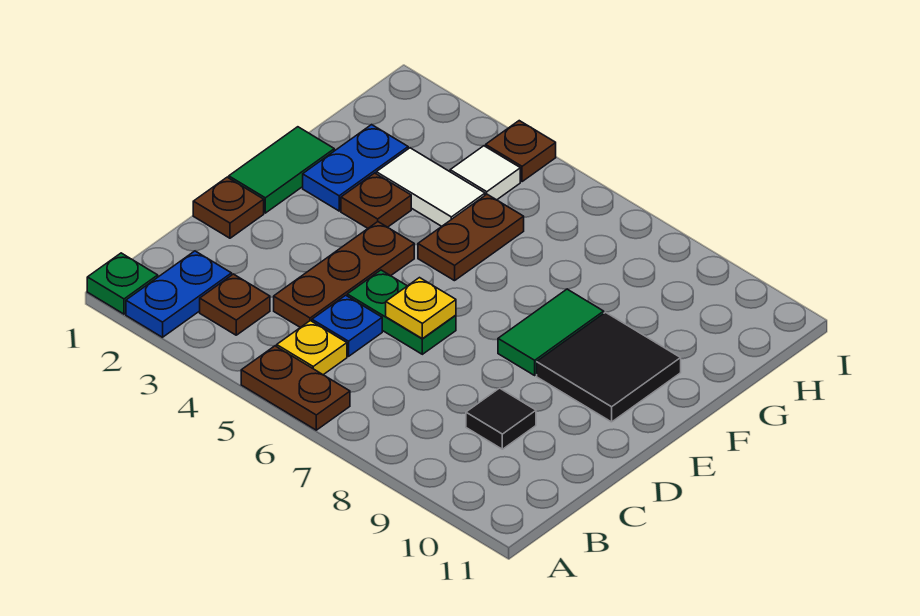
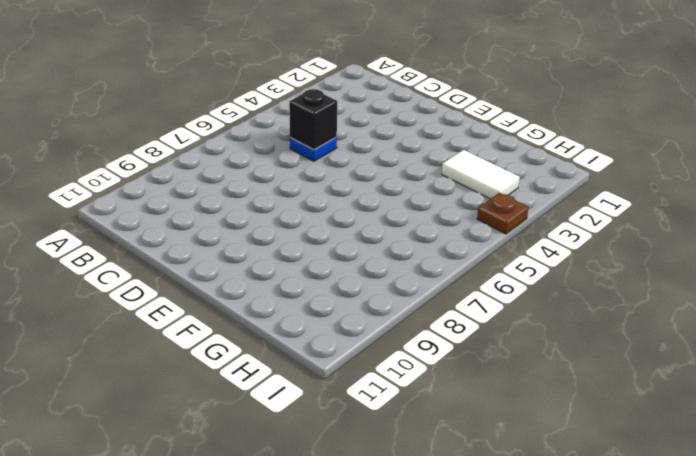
black brick C5 level 2 -> none
white tile G3:H3 level 1 -> white tile G3:G4 level 1
none -> green plate A1 level 1
none -> blue plate A2:B2 level 1
none -> brown plate A5:A6 level 1

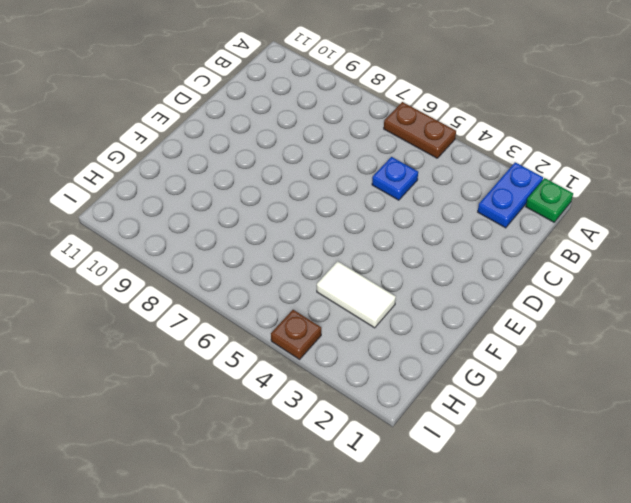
none -> brown plate B3 level 1
none -> yellow plate B5 level 1
none -> brown plate C4:E4 level 1

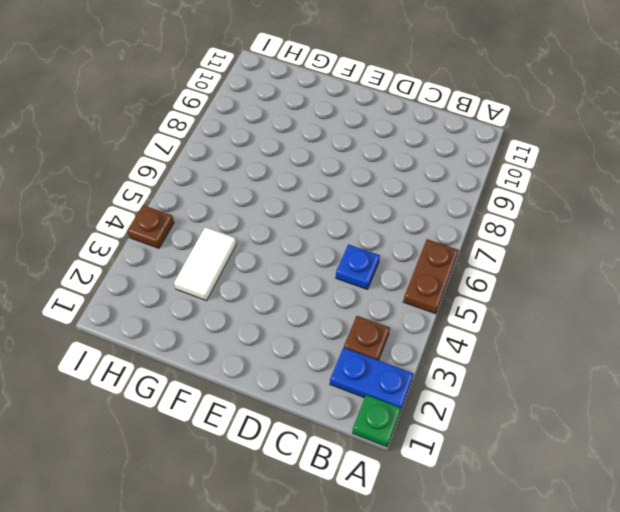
none -> yellow plate B5 level 1
none -> brown plate C4:E4 level 1
none -> black tile C9 level 1

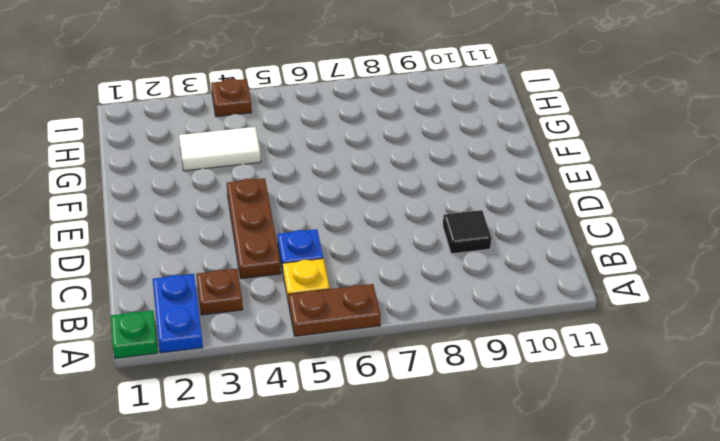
none -> brown plate D1 level 1
none -> green plate D5:D6 level 1
none -> green tile E1:F1 level 1

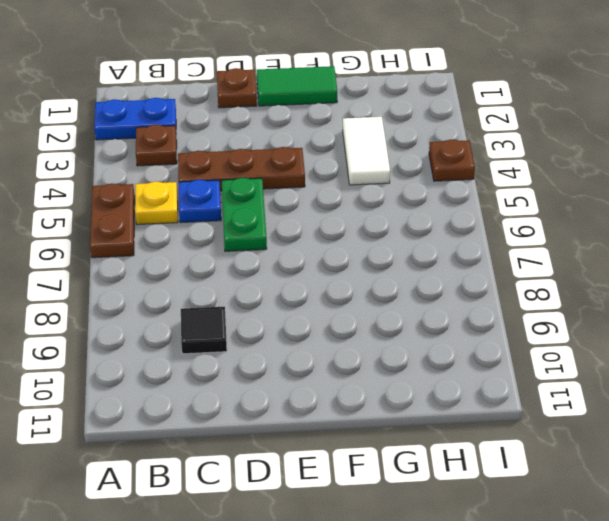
none -> green plate A1 level 1
none -> green tile E8:F8 level 1
none -> black tile E9:F10 level 1

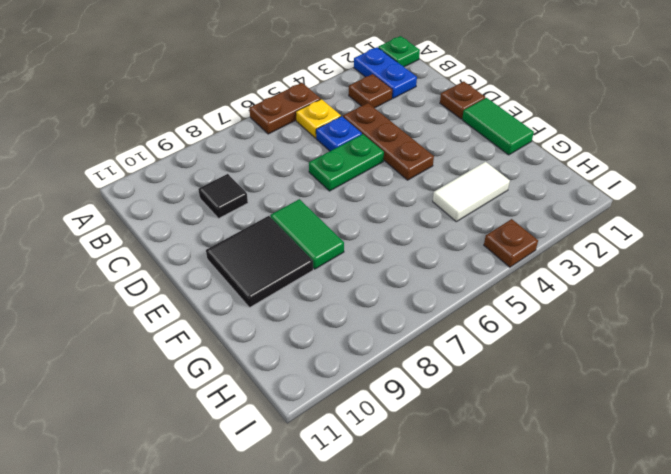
none -> blue plate F2:G2 level 1
none -> brown plate F3 level 1
none -> brown plate F5:G5 level 1

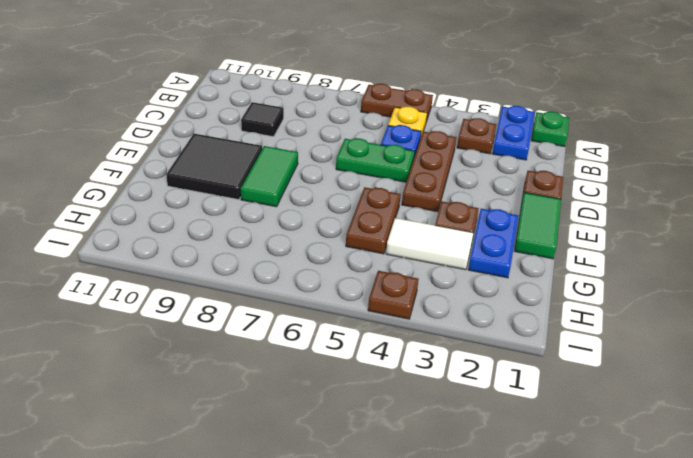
none -> white tile H4 level 1
none -> yellow plate D6 level 2

